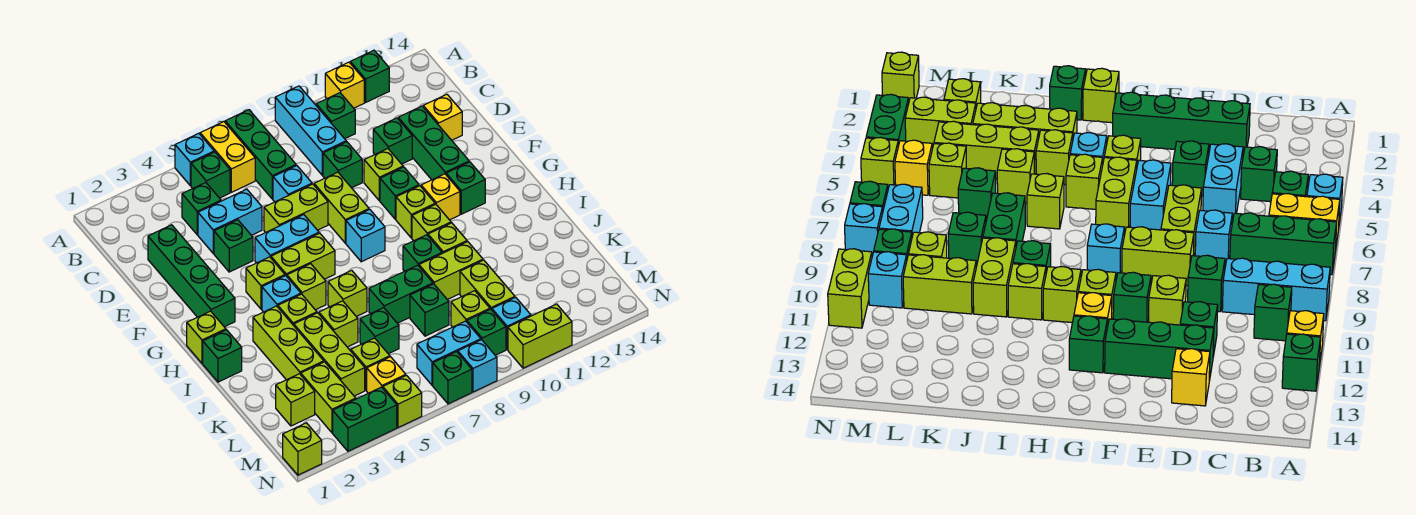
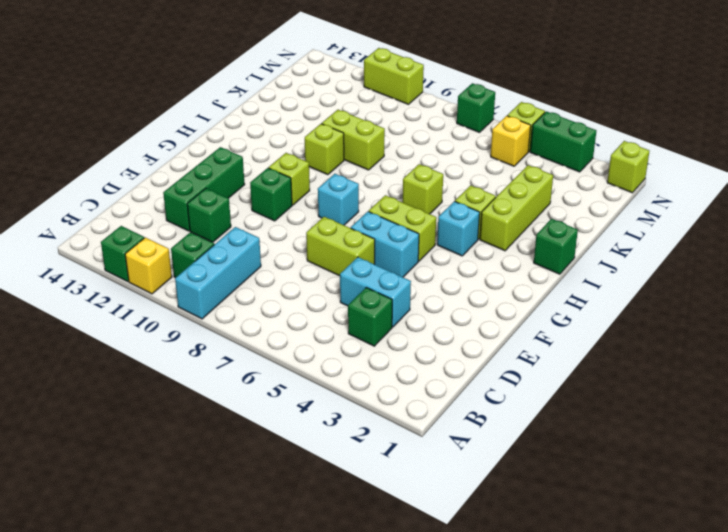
none -> cyan brick A5 level 1
none -> yellow brick A6:B6 level 1
none -> green brick A7:C7 level 1
none -> green brick B5 level 1

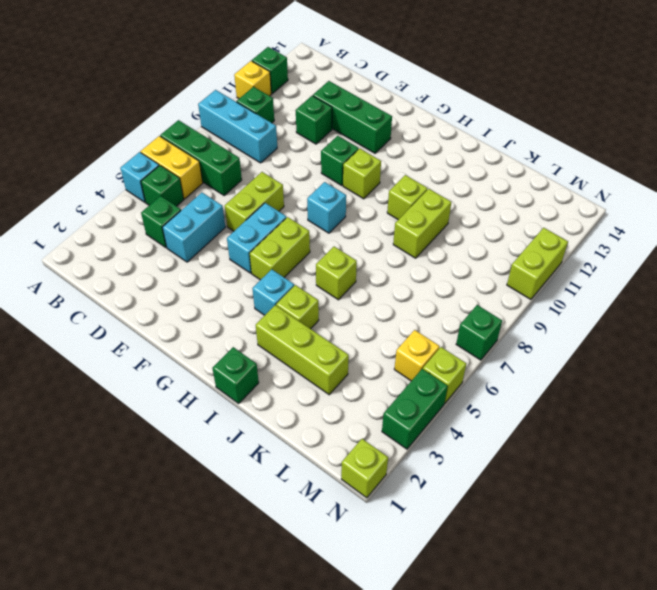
none -> green brick D2:G2 level 1
none -> cyan brick D7 level 1
none -> green brick D9 level 1
none -> yellow brick D13 level 1

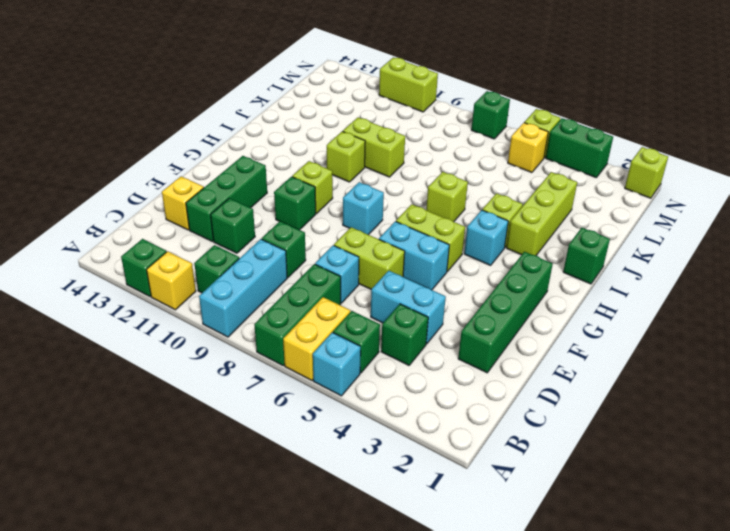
none -> green brick E4 level 1
none -> lime brick E8:F8 level 1
none -> lime brick E10 level 1
none -> lime brick G4 level 1

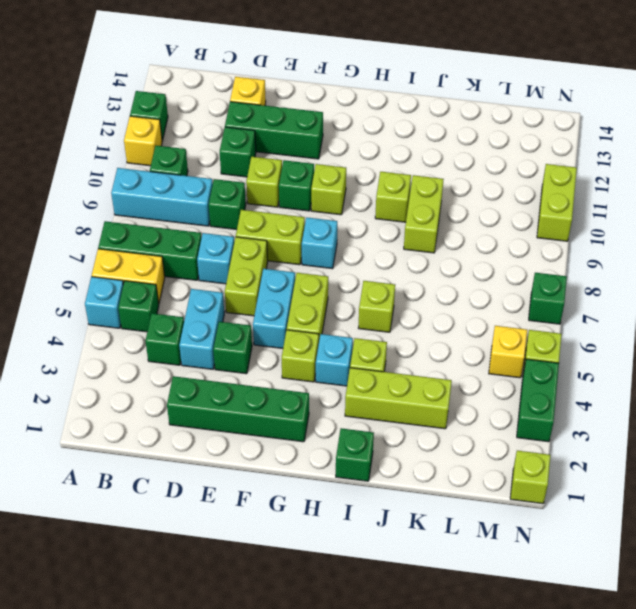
none -> yellow brick G11 level 1
none -> green brick G12 level 1
none -> lime brick H1 level 1
none -> lime brick H5 level 1

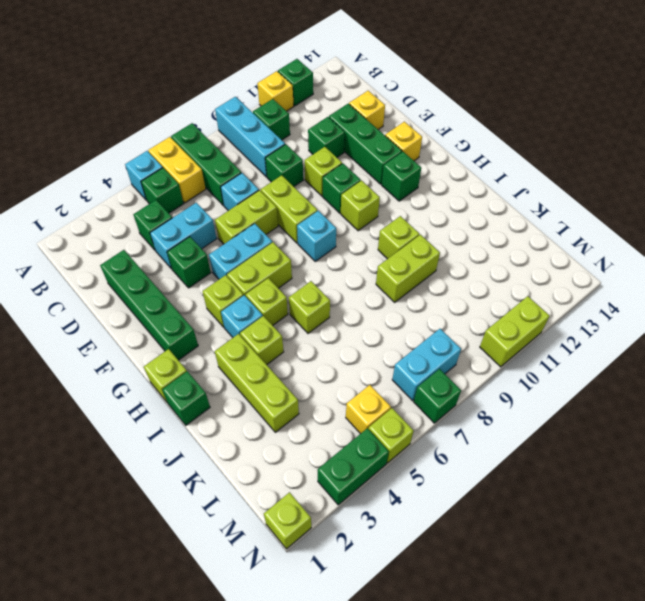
yellow brick F13 level 1 -> yellow brick G11 level 1
none -> lime brick H10 level 1
none -> green brick I9 level 1
none -> lime brick J4:L4 level 1
none -> lime brick J5 level 1

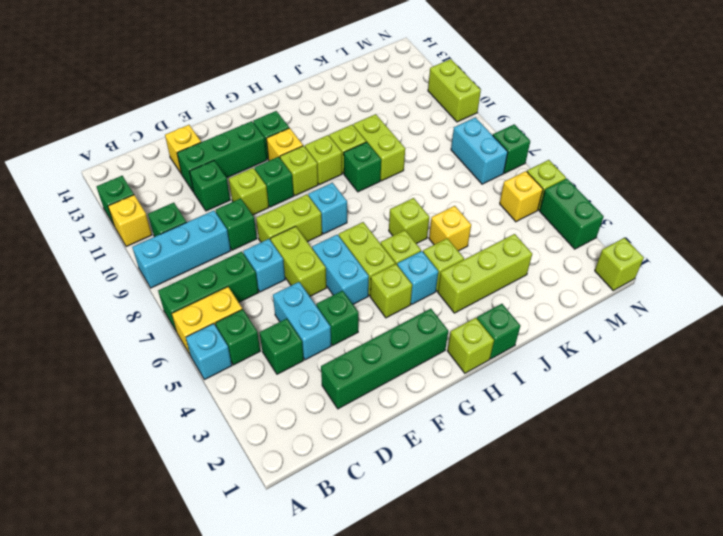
yellow brick J5 level 1 -> lime brick J5 level 1
none -> lime brick J4:L4 level 1
none -> green brick J7:J8 level 1
none -> green brick K6 level 1
none -> green brick K8 level 1

